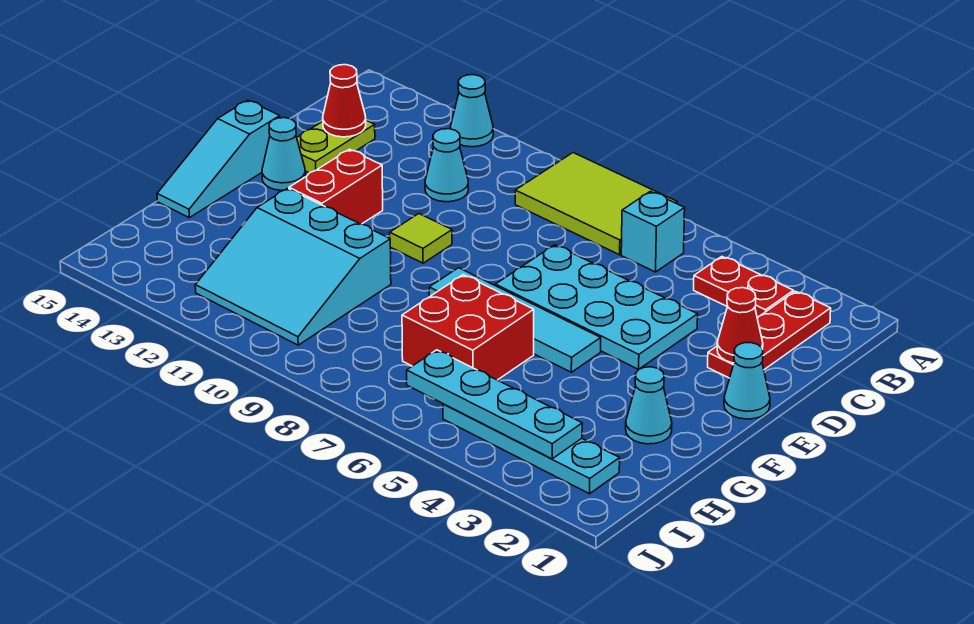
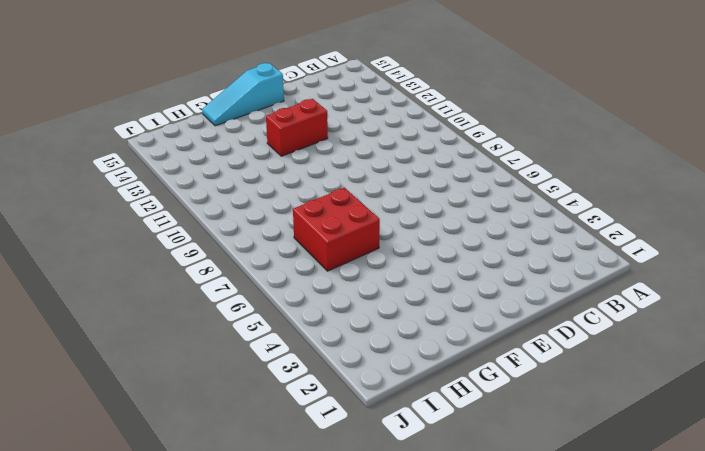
none -> lime tile A7:B9 level 1
none -> cyan cone A12 level 1
none -> red plate B2:D2 level 1

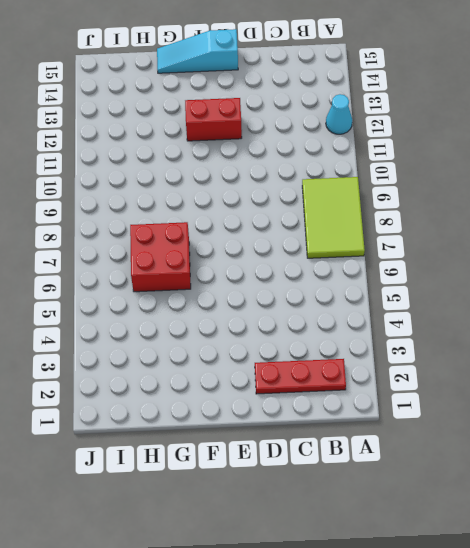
none -> red plate B3:B4 level 1
none -> cyan brick B6 level 1
none -> cyan cone C11 level 1

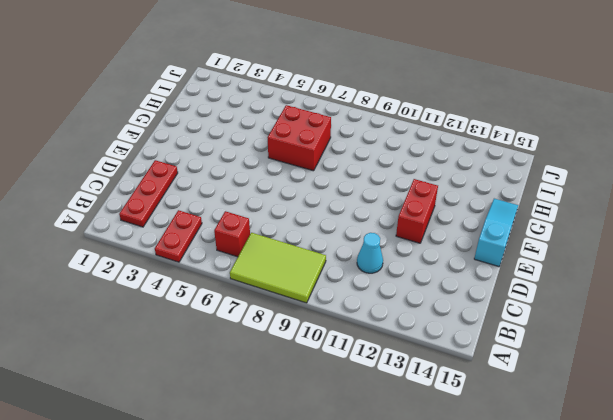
red plate A4:B4 level 1 -> red plate B3:B4 level 1
red brick B6 level 1 -> cyan brick B6 level 1
none -> cyan cone A12 level 1
none -> lime plate C14:D14 level 1
none -> cyan plate D4:E7 level 1

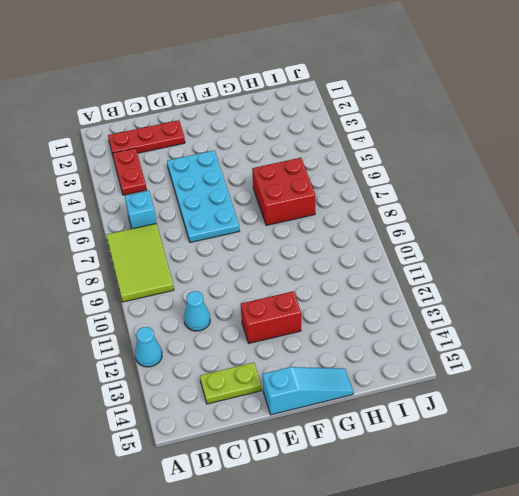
none -> cyan cone E1 level 1
none -> lime tile E10 level 1
none -> cyan cone E14 level 1

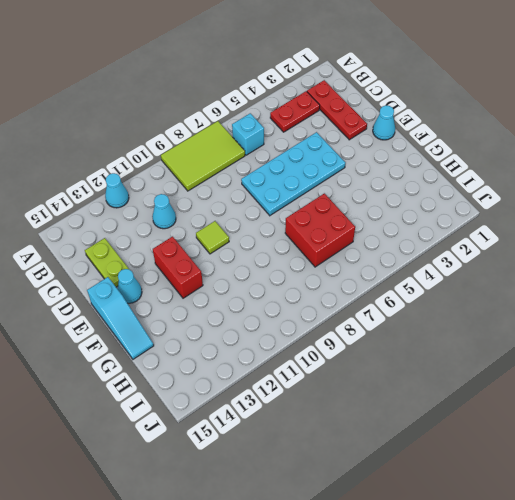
none -> cyan tile F5:F8 level 1
none -> cyan cone G2 level 1
none -> cyan slope G10:I12 level 1 top G

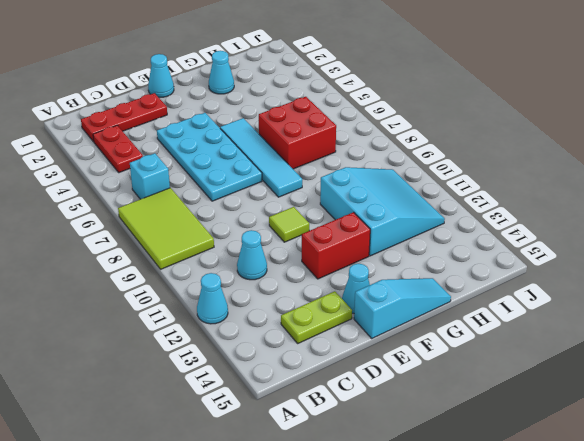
none -> cyan plate I2:I5 level 1
none -> red cone C14 level 2
none -> red cone D2 level 2

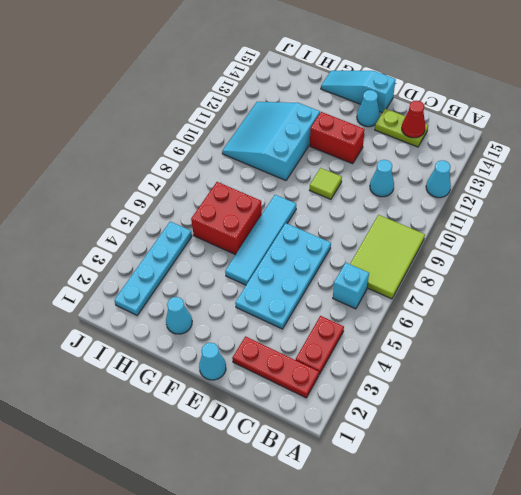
none -> red cone D2 level 2
none -> cyan plate I3:I6 level 2

